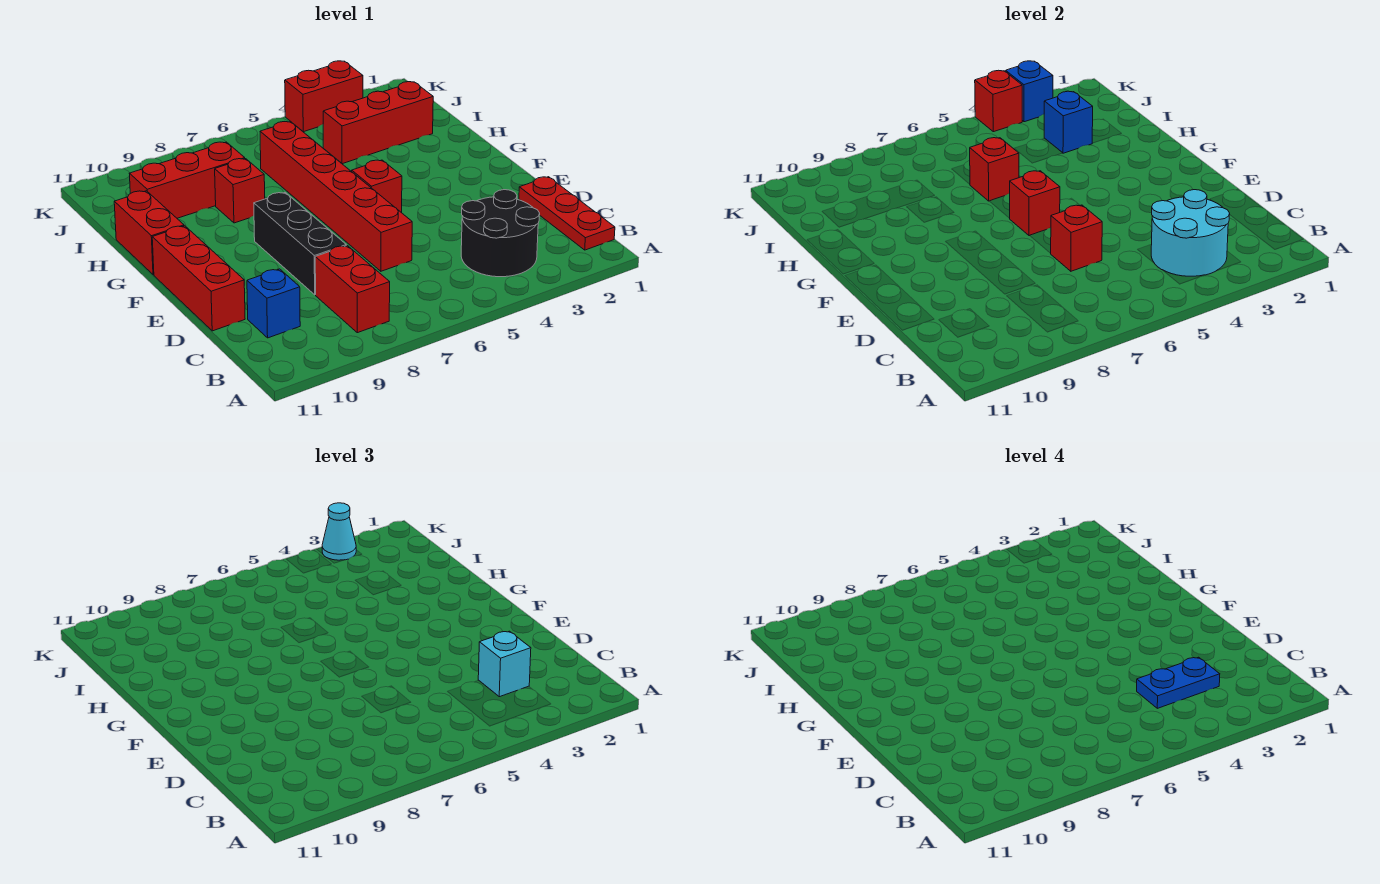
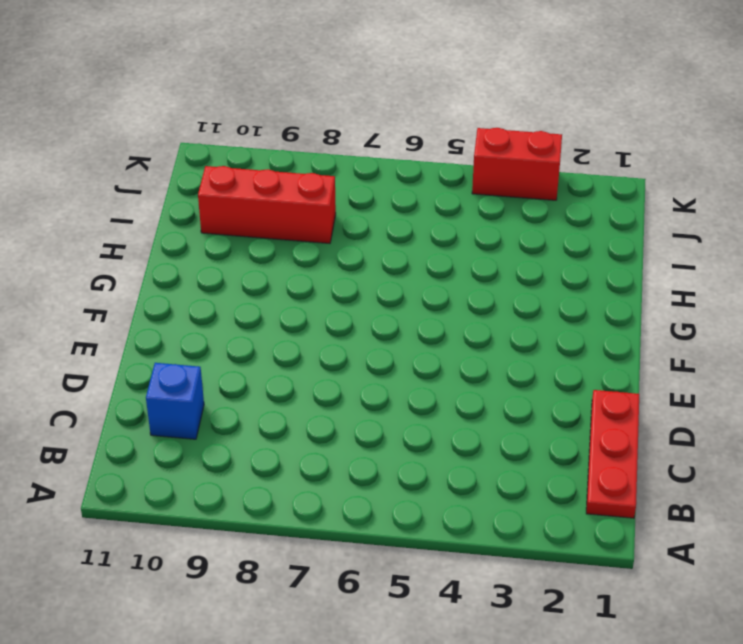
none -> black round brick B3:C4 level 1
none -> red brick B8:C8 level 1
none -> red brick D6:I6 level 1

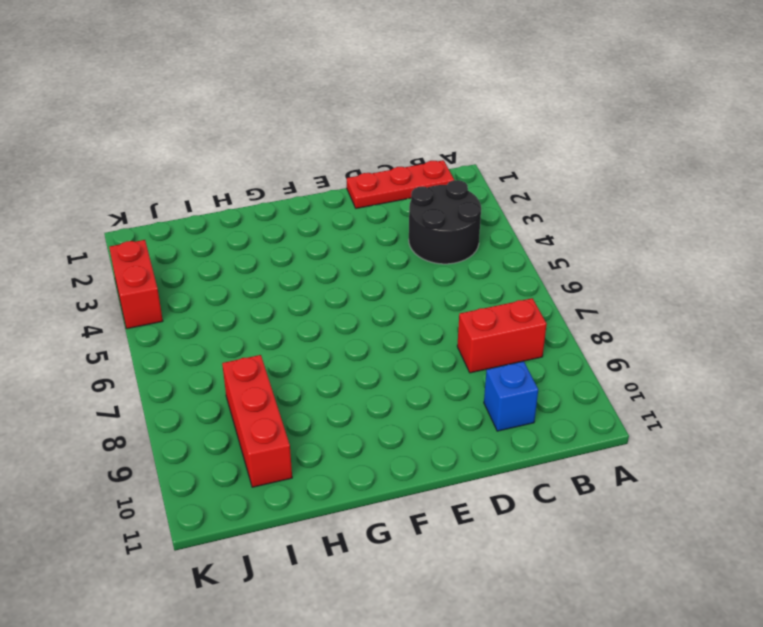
none -> red brick D6:I6 level 1
none -> black brick D8:F8 level 1
none -> red brick D11:F11 level 1

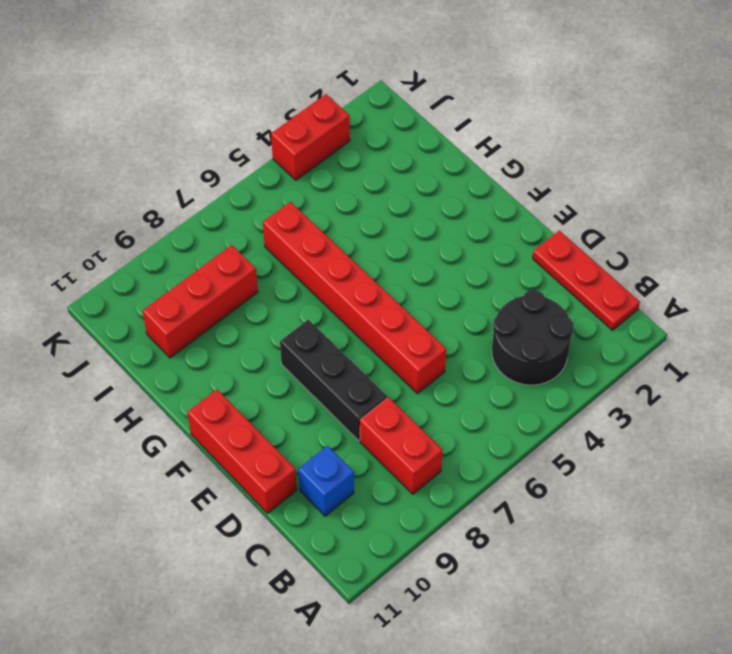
none -> red brick F5 level 1
none -> red brick G11:H11 level 1
none -> red brick H8 level 1

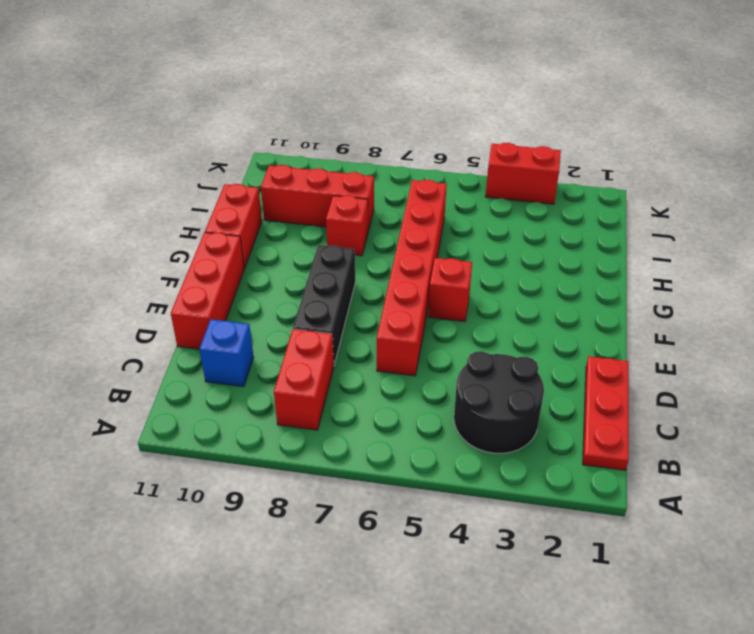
none -> red brick I2:I4 level 1
none -> cyan round brick B3:C4 level 2
none -> red brick D6 level 2

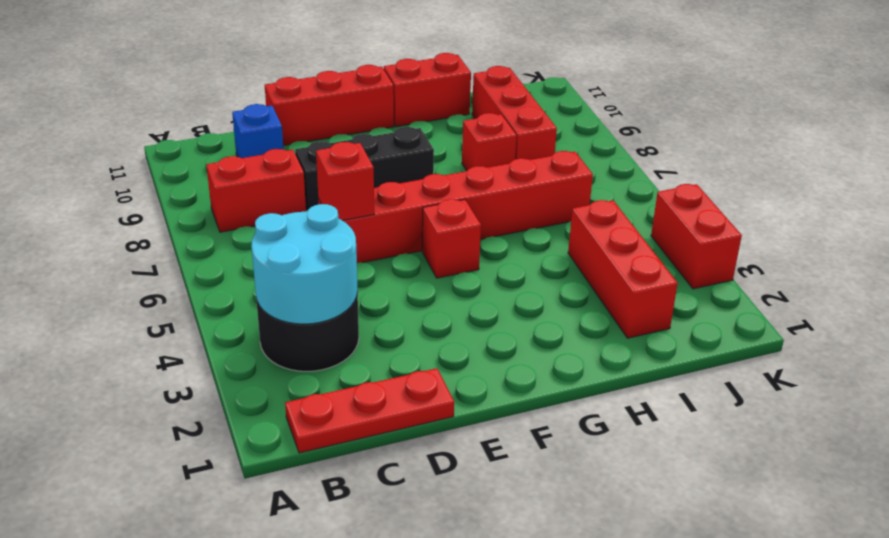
none -> red brick F6 level 2
none -> red brick H6 level 2
none -> blue brick I3 level 2

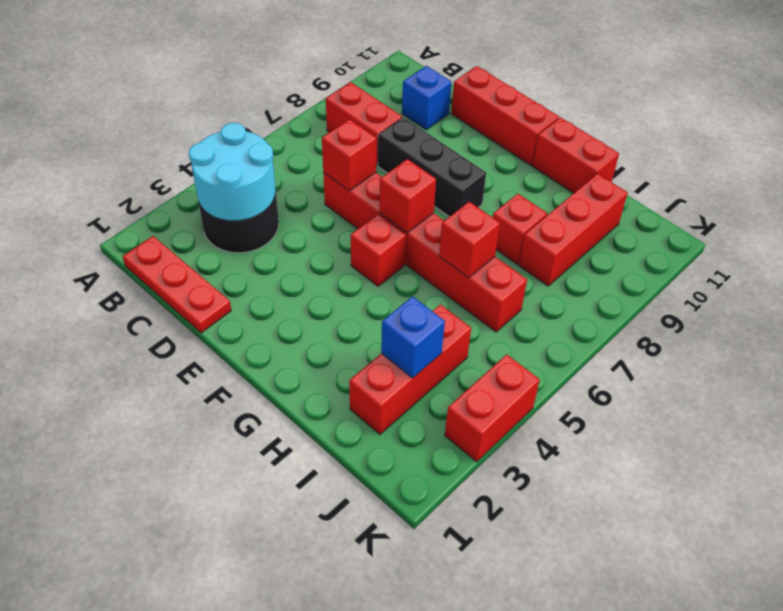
none -> blue brick K3 level 2
none -> red brick K4 level 2
none -> cyan brick C3 level 3

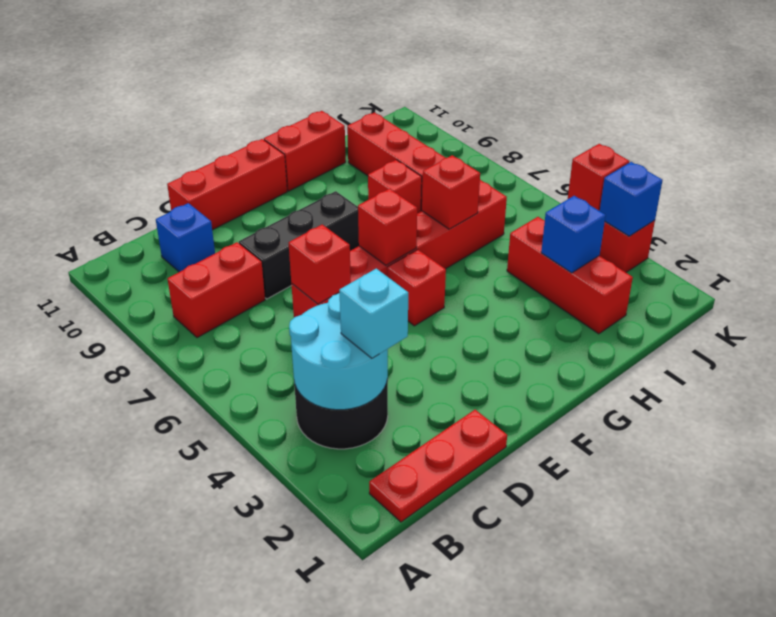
none -> cyan cone K3 level 3
none -> blue plate C3:C4 level 4

